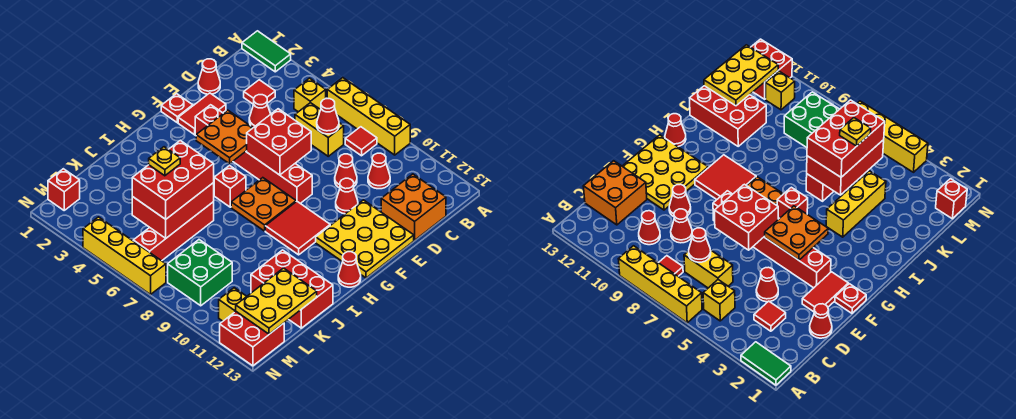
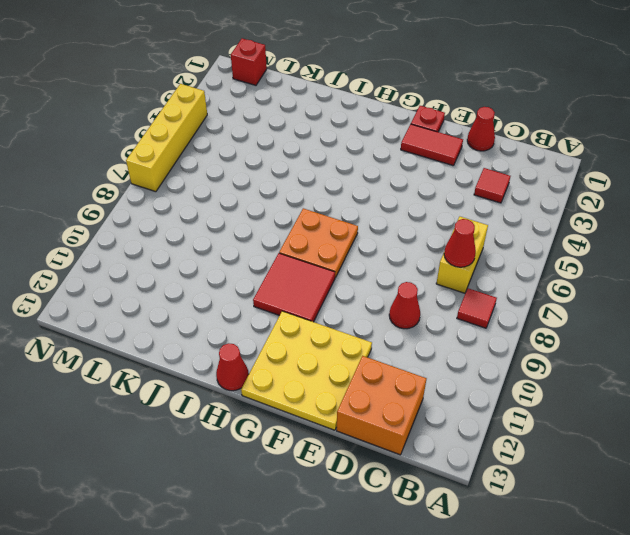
none -> green tile A1:A2 level 1
none -> yellow brick A6:A9 level 1
none -> yellow brick B5 level 1
none -> red cone C10 level 1

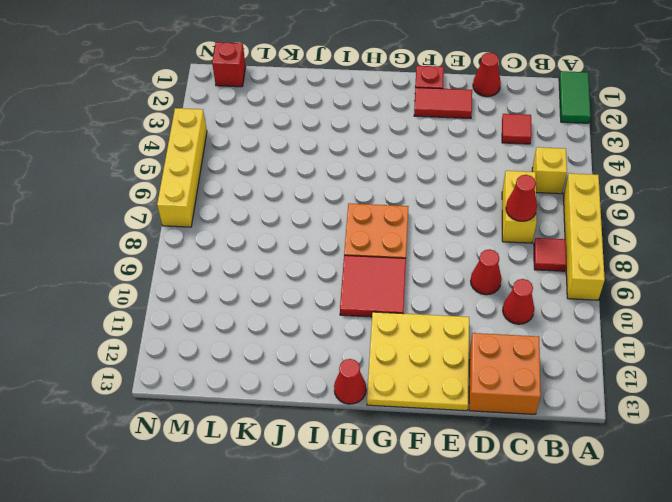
none -> red cone D4 level 1
none -> red cone E10 level 1
none -> red brick F3:F8 level 1
none -> red brick H6 level 1

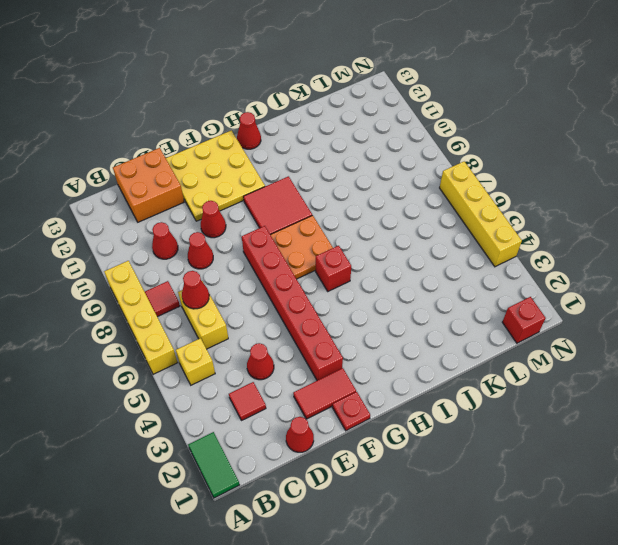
none -> yellow brick I4:K4 level 1
none -> red brick J6:M6 level 1
none -> red brick J11:K13 level 1
none -> green brick L8:M9 level 1

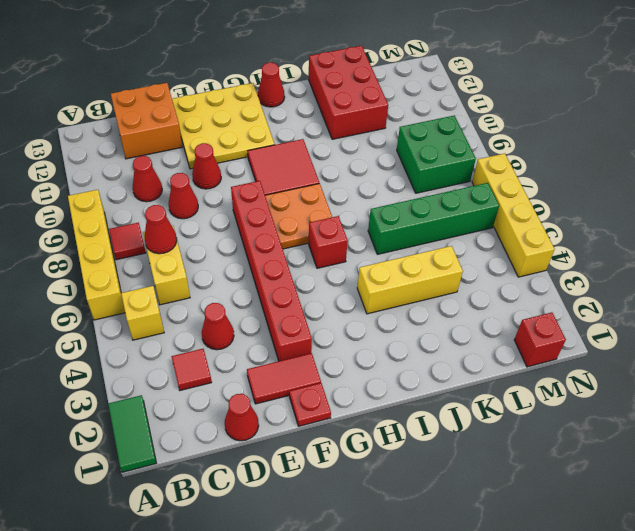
green brick J6:M6 level 1 -> red brick J6:M6 level 1
none -> yellow brick M11 level 1
none -> red brick M12:N13 level 1
none -> red brick E6:F7 level 2
none -> orange plate F4:G5 level 2

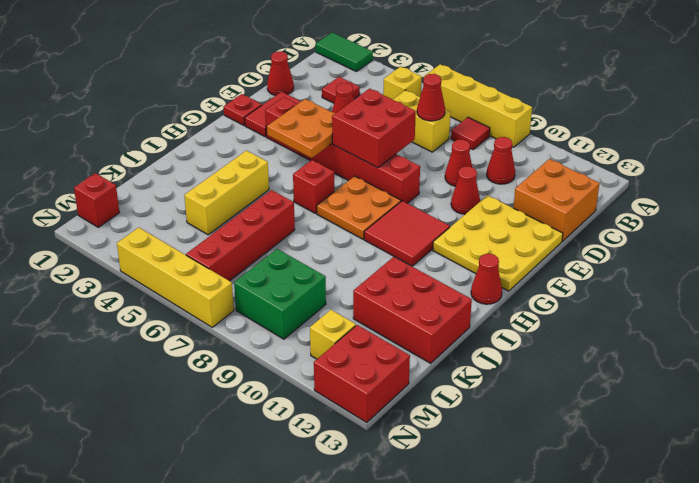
none -> red brick J5:L6 level 2
none -> yellow plate K12:M13 level 2
none -> red brick J5:L6 level 3
none -> yellow plate K5 level 4

